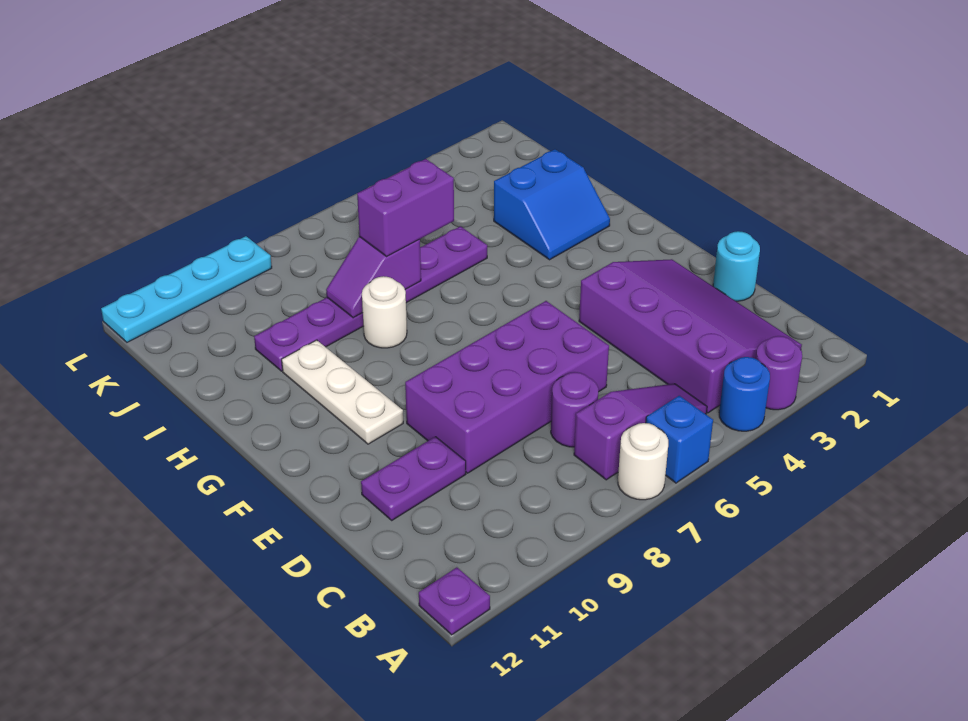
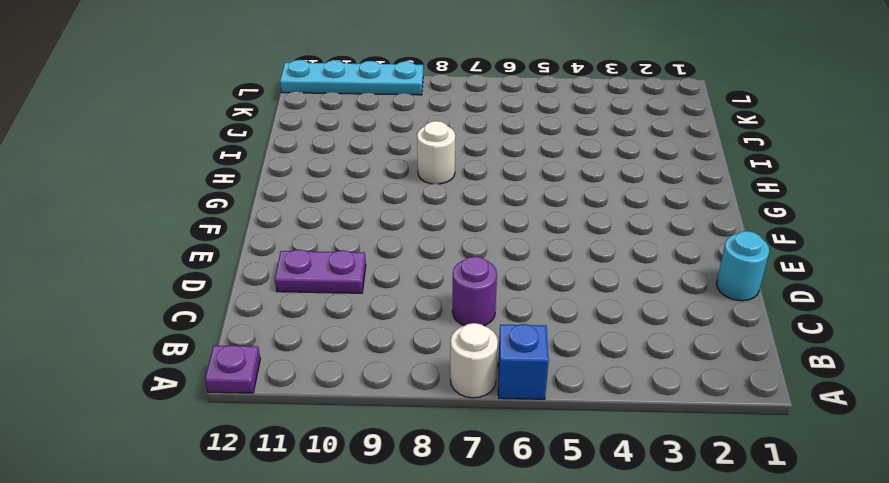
none -> purple round brick A3 level 1
none -> blue round brick A4 level 1
none -> purple slope B2:E4 level 1 top 4

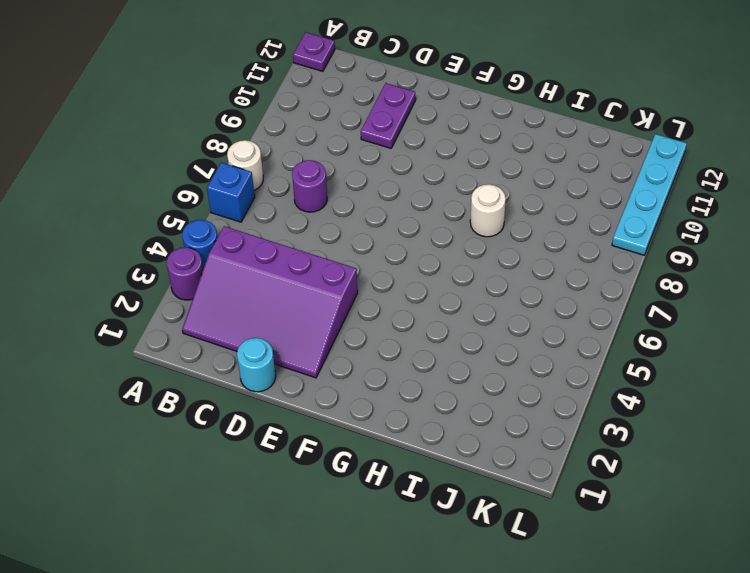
none -> purple slope B5:B7 level 1 top 7
none -> purple brick D6:E9 level 1
none -> white plate F10:H10 level 1

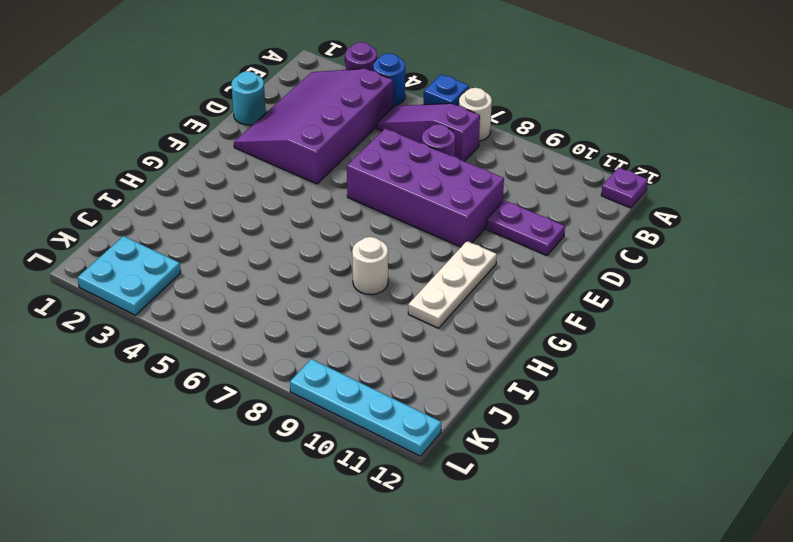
cyan plate K2:L3 level 1 -> none
none -> blue slope H2:I3 level 1 top I
none -> purple plate I5:I10 level 1
none -> purple slope I7:I8 level 2 top 7

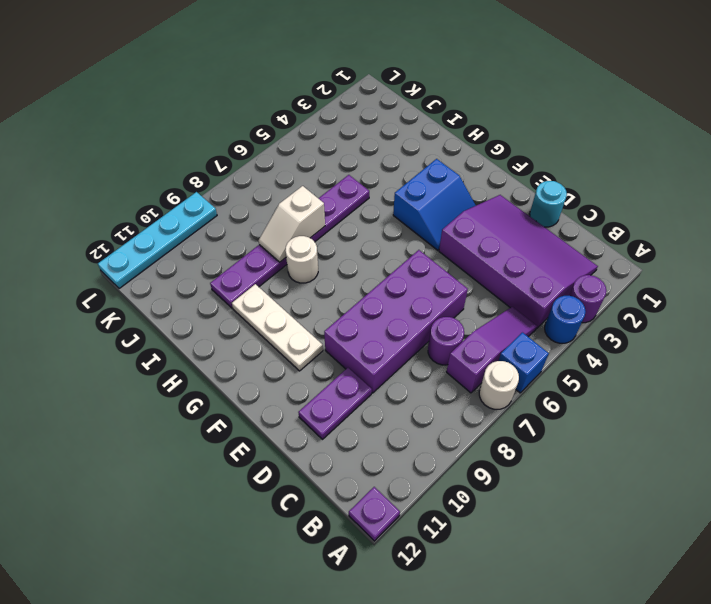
blue slope F3:G4 level 1 top G -> blue slope H2:I3 level 1 top I
white slope I7:I8 level 2 top 7 -> purple slope I7:I8 level 2 top 7
none -> purple brick I6:I7 level 3

